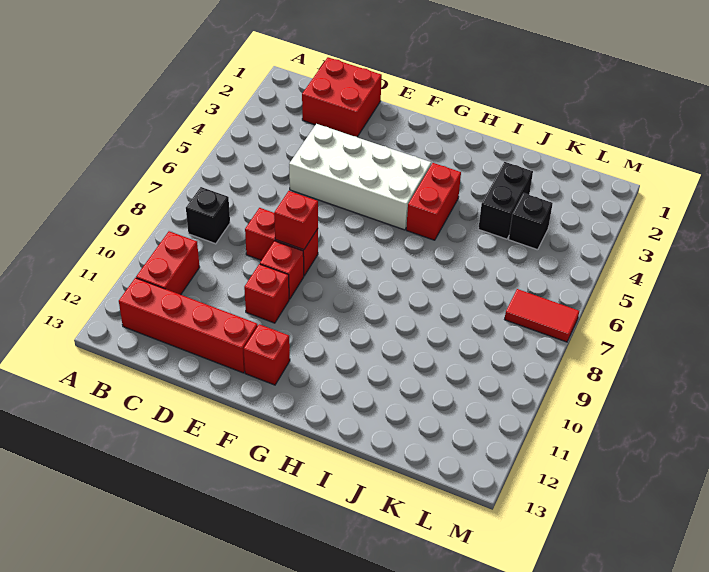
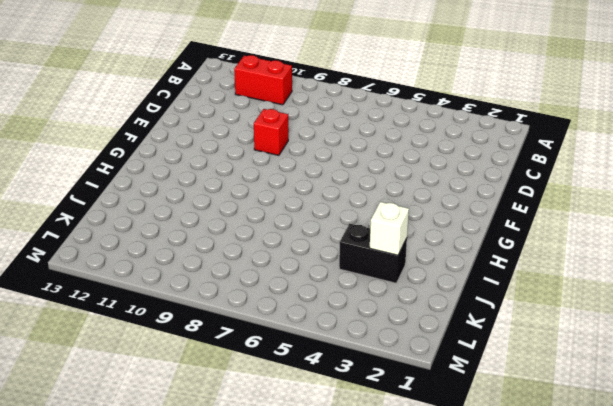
white brick J3 level 2 -> none
none -> black brick B8 level 1
none -> red brick B12:E12 level 1
none -> red brick C1:D2 level 1

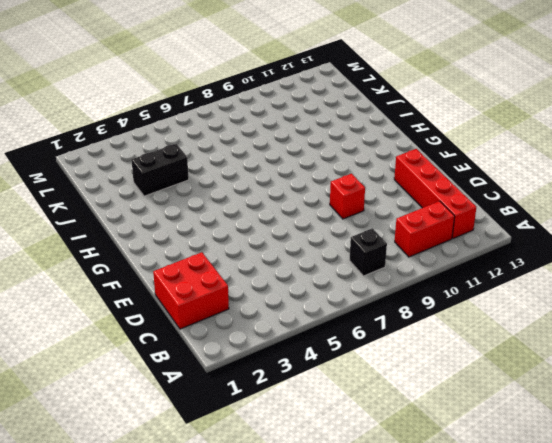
none -> white brick D4:G5 level 1
none -> red brick D8:E8 level 1
none -> red brick E10 level 1

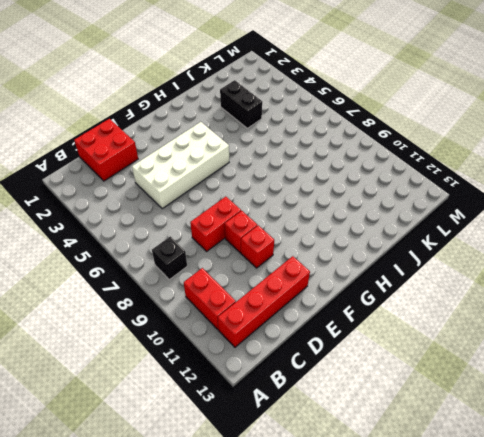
none -> red brick F12 level 1
none -> red brick H4:H5 level 1
none -> black brick K4 level 1

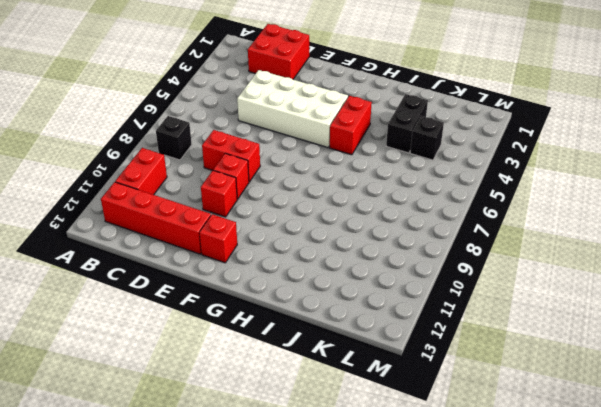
none -> red tile L7:M7 level 1
none -> red brick E8 level 2

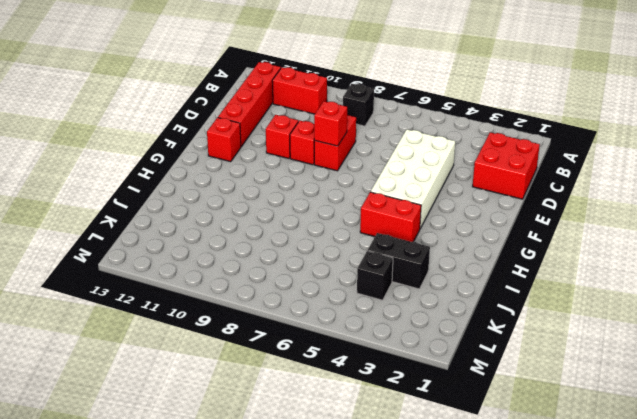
none -> red tile L7:M7 level 1

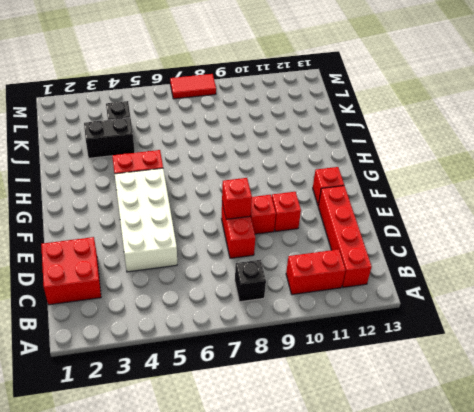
red tile M7:M8 level 1 -> red tile L7:M7 level 1

